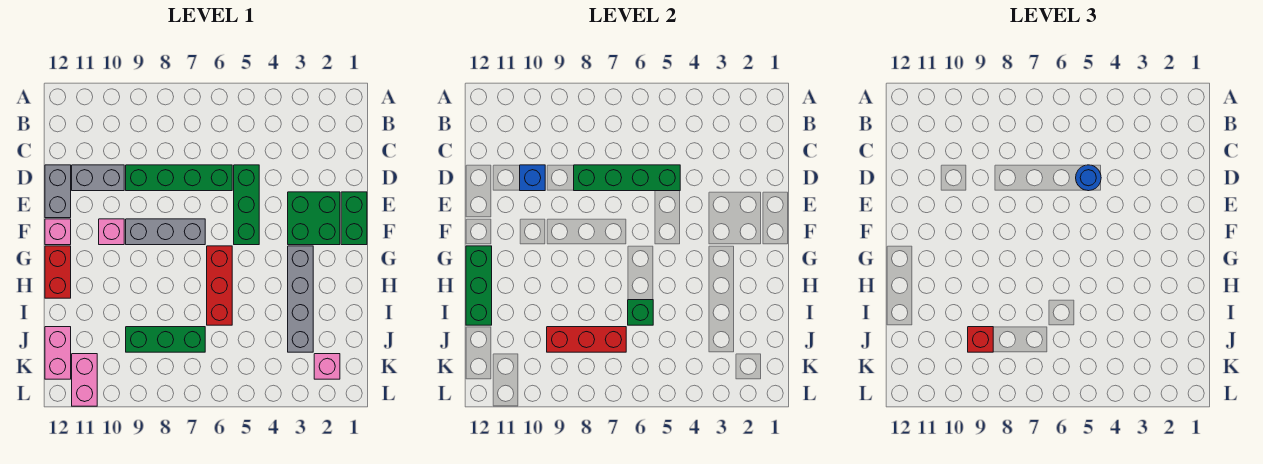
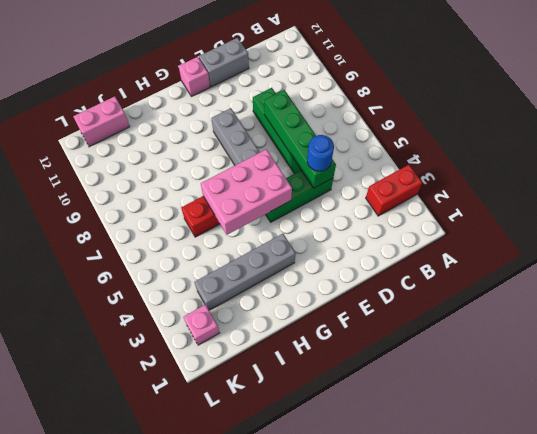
red brick A3:B3 level 1 -> red brick G12:H12 level 1
pink brick F5:H6 level 2 -> none
none -> grey brick D10:D11 level 1
none -> green brick E1:F1 level 1
none -> green brick E2:F3 level 1

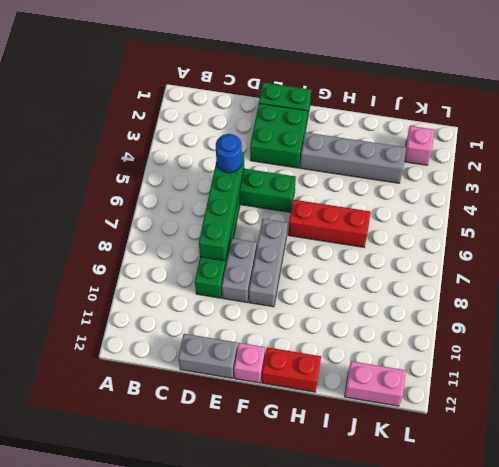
grey brick E8:E9 level 1 -> grey brick D10:D11 level 1
none -> pink brick F10 level 1
none -> green brick J7:J9 level 1
none -> pink brick K11:L11 level 1

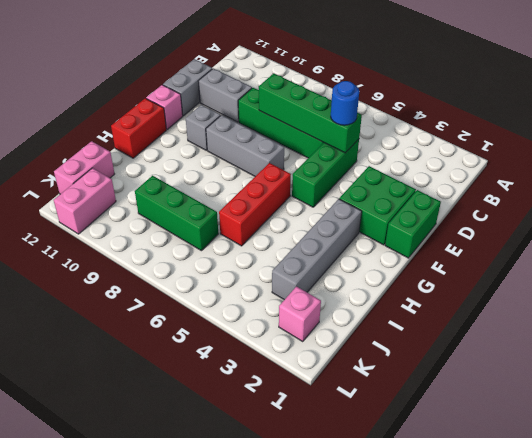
grey brick F10 level 1 -> pink brick F10 level 1
none -> blue brick D10 level 2
none -> green brick G12:I12 level 2
none -> green brick I6 level 2

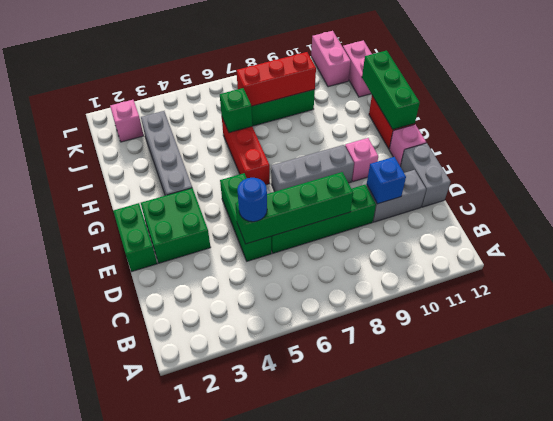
none -> red brick J9 level 3

